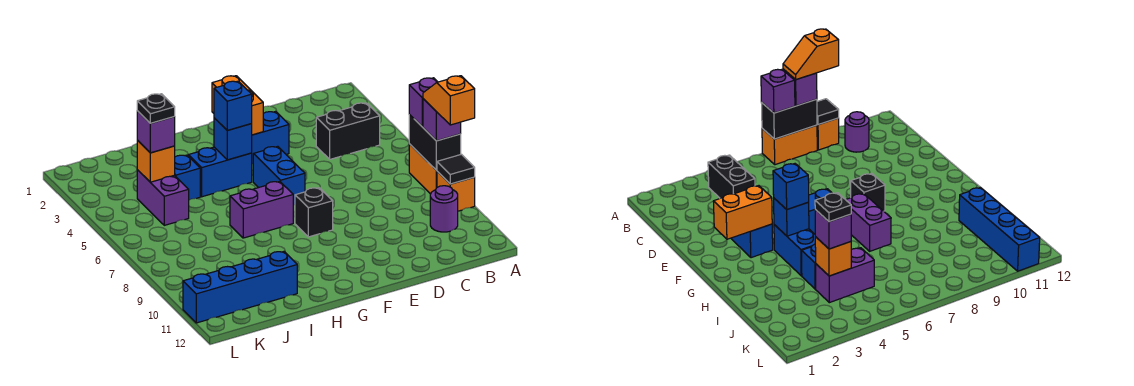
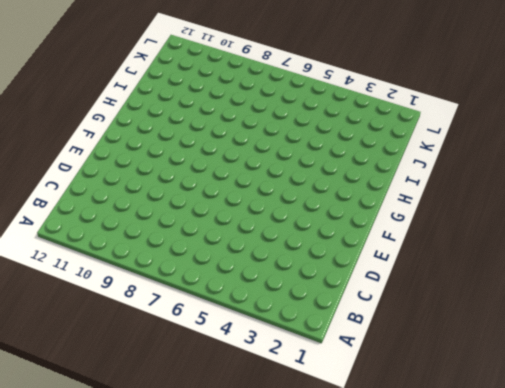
none -> orange brick A7:A8 level 1
none -> orange brick A9 level 1
none -> black brick B4:C4 level 1

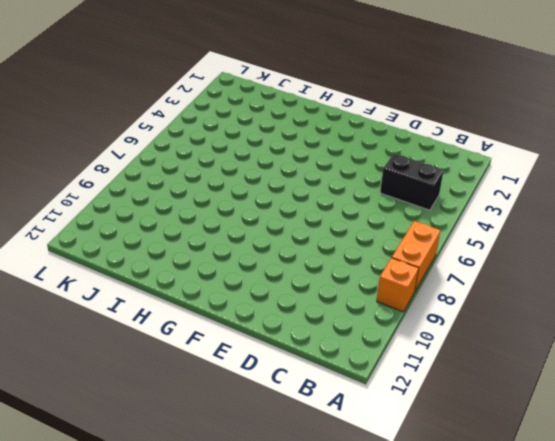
none -> purple round brick B10 level 1
none -> blue brick E3:F3 level 1
none -> blue brick F5:F6 level 1

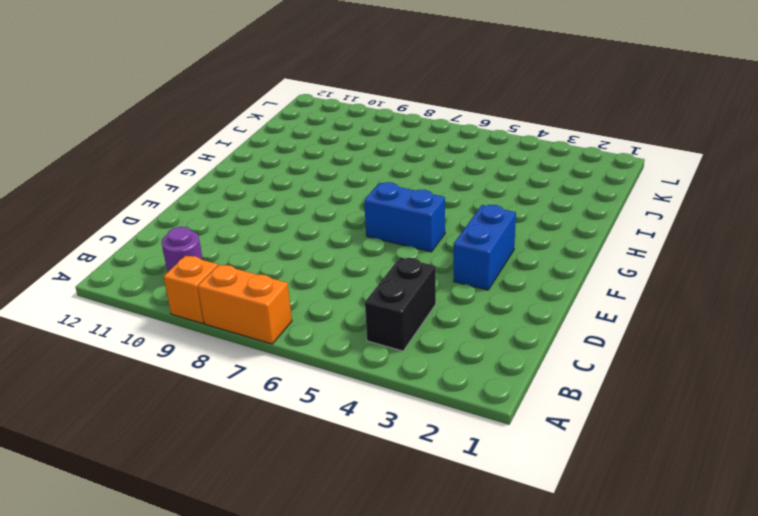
none -> black brick F8 level 1
none -> blue brick G4:H4 level 1
none -> purple brick G7:H7 level 1

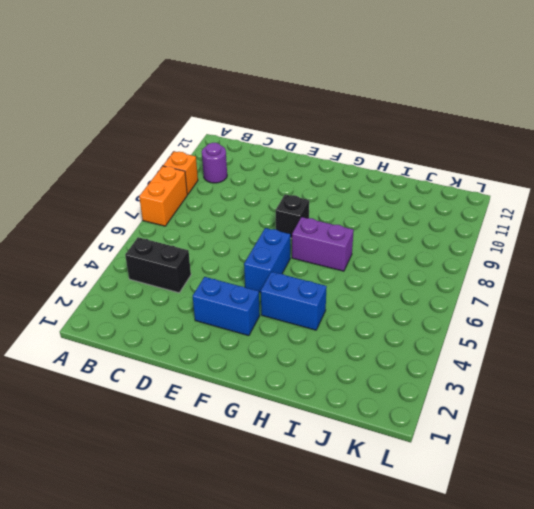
none -> blue brick I4 level 1
none -> blue brick I11:L11 level 1
none -> purple brick J4:J5 level 1

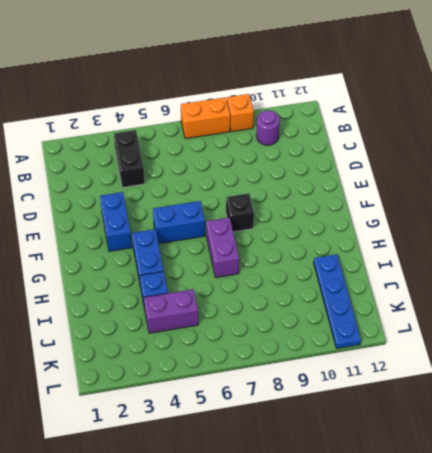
blue plate I11:L11 level 1 -> blue brick I11:L11 level 1
none -> black brick A7:A8 level 2
none -> black tile A9 level 2
none -> orange brick F2:F3 level 2

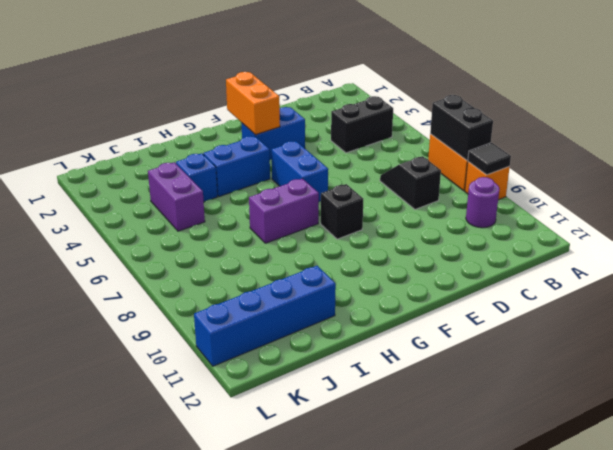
black slope C7:C8 level 1 top 8 -> none
none -> blue brick G4 level 2
none -> orange brick J4 level 2
none -> purple brick A7 level 3

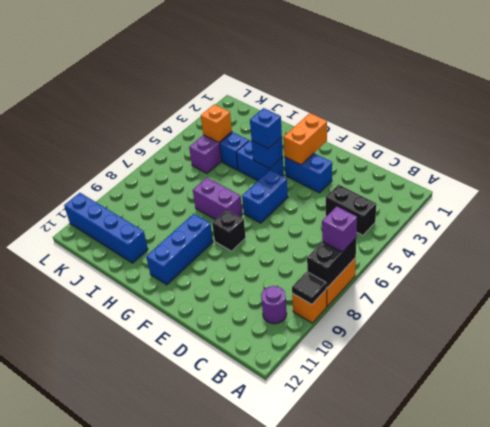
blue brick G9:G11 level 1 -> none
none -> purple brick A8 level 3
none -> purple brick J4 level 3
none -> orange slope A8:A9 level 4 top 9

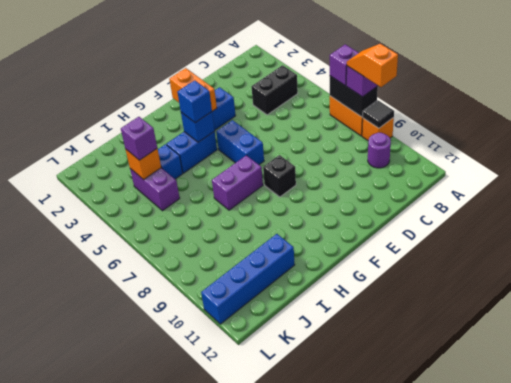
none -> black plate J4 level 4

